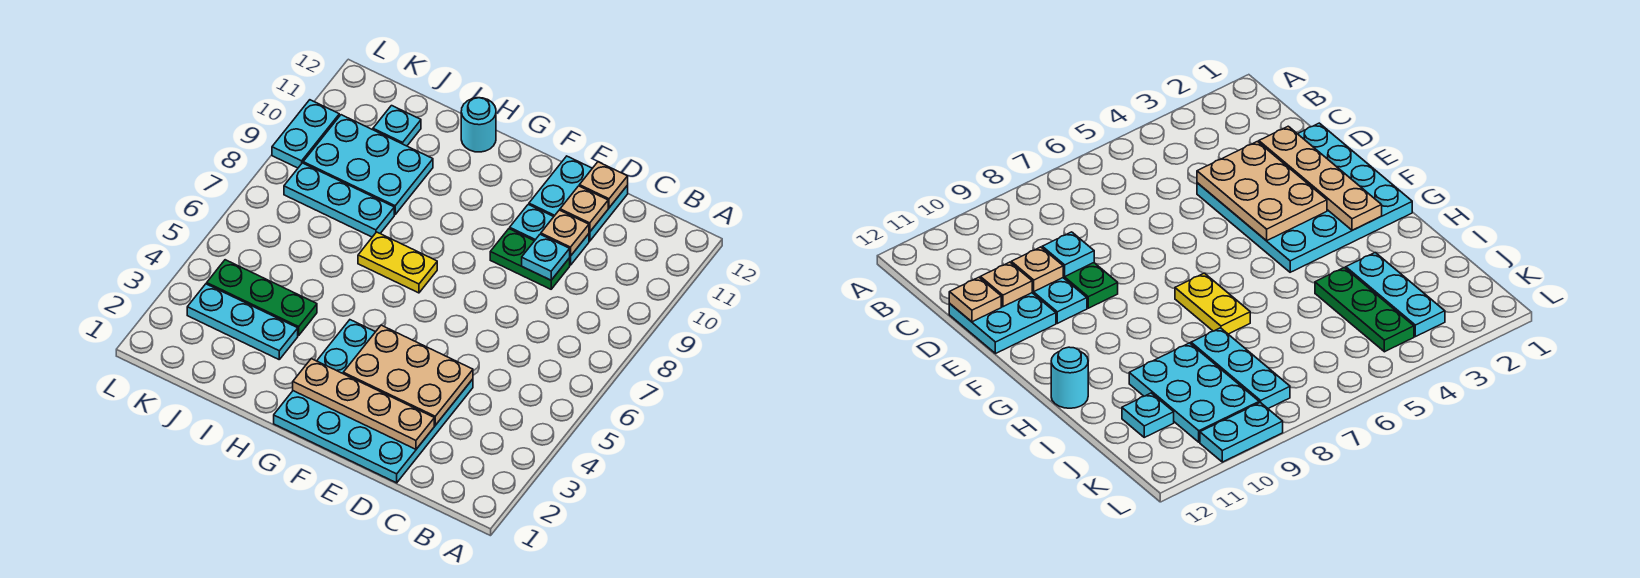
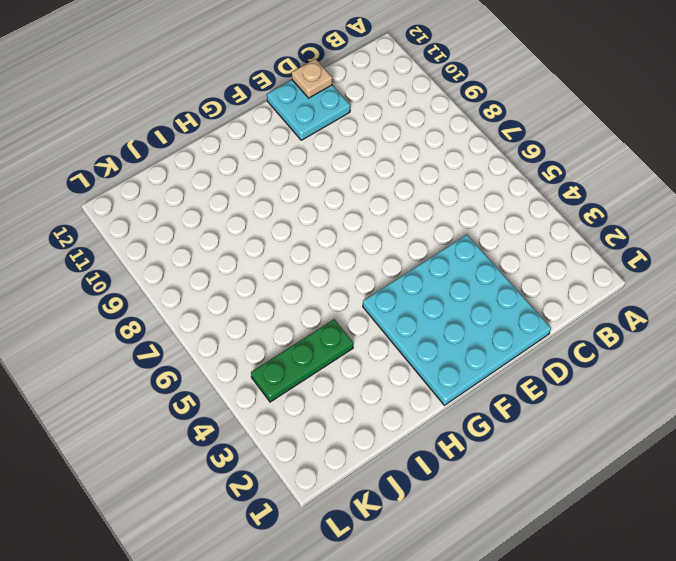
none -> green plate D9:E9 level 1
none -> cyan plate D10:E10 level 1
none -> yellow plate G7:H7 level 1

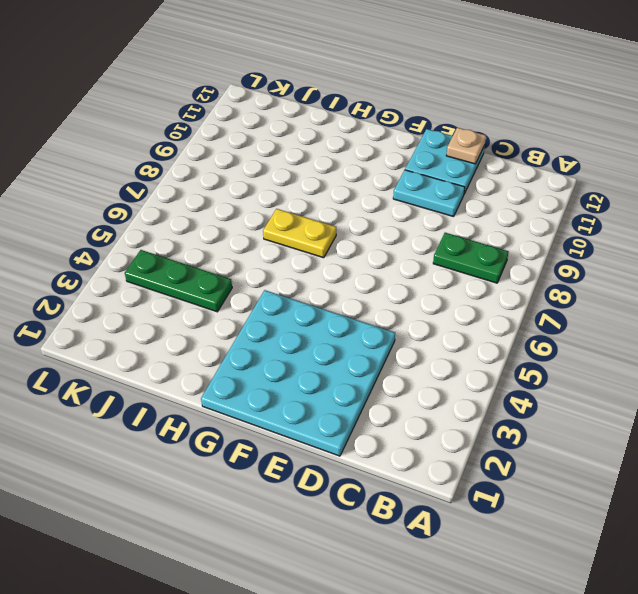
green plate B8:C8 level 1 -> green plate D9:E9 level 1
none -> cyan round brick H12 level 1
none -> cyan plate I3:K3 level 1
none -> cyan plate I8:K8 level 1

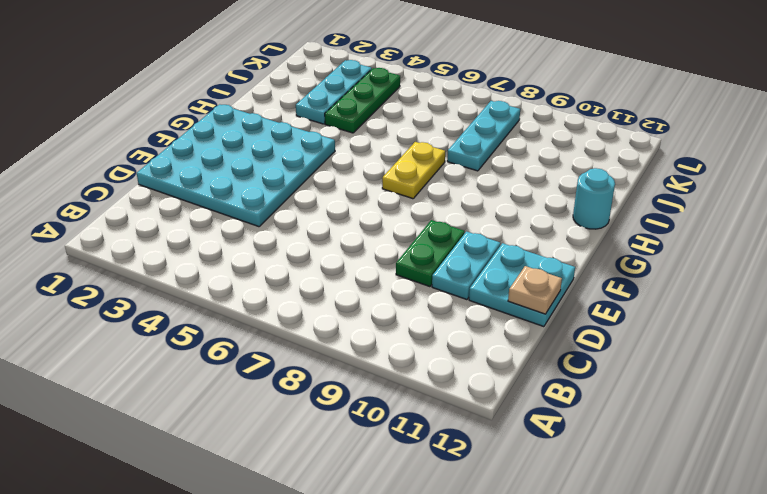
none -> cyan plate I9:K10 level 1
none -> cyan plate J11 level 1
none -> cyan plate L9:L10 level 1

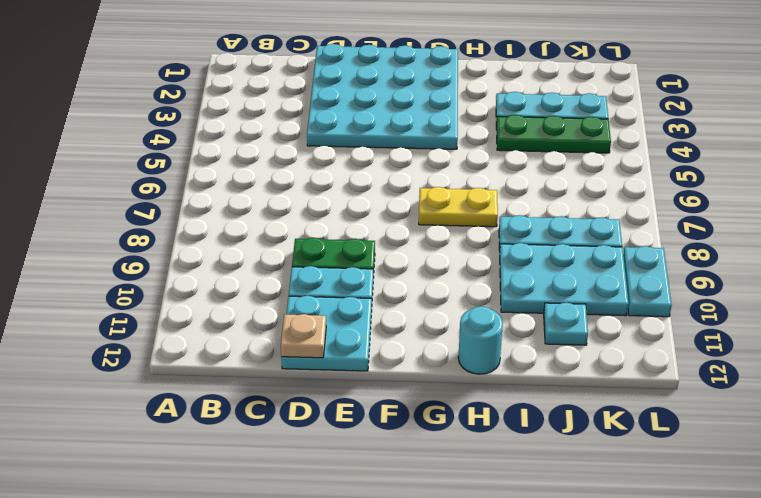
none -> tan plate D2:G2 level 2
none -> tan plate D3:F4 level 2
none -> cyan plate D9 level 2

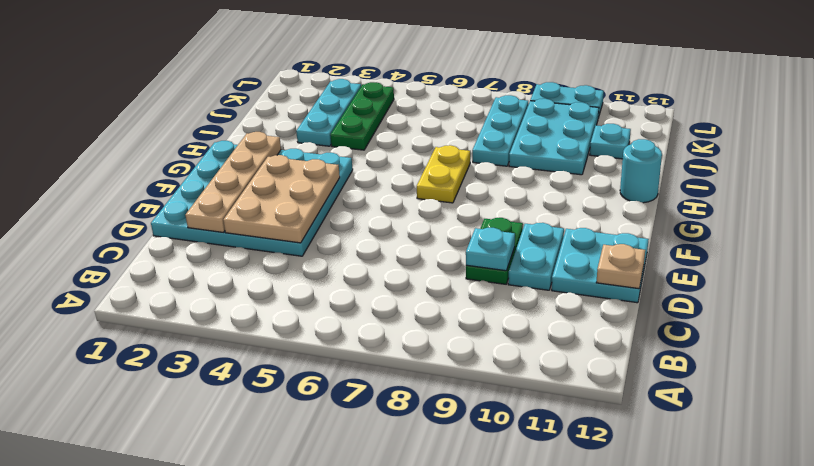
none -> tan plate D10 level 2
none -> tan plate D11 level 2

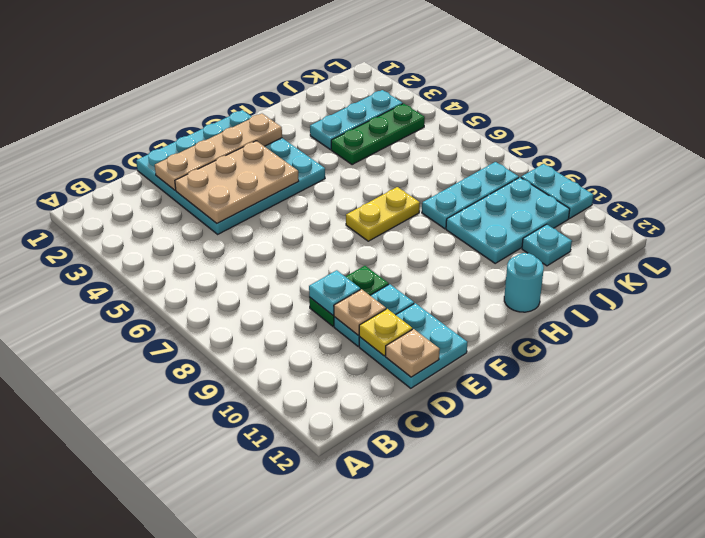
yellow plate D11 level 2 -> tan plate D11 level 2

